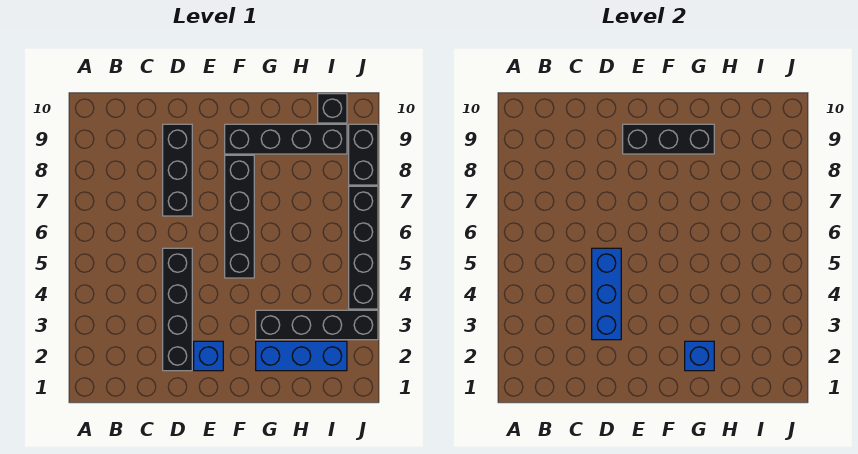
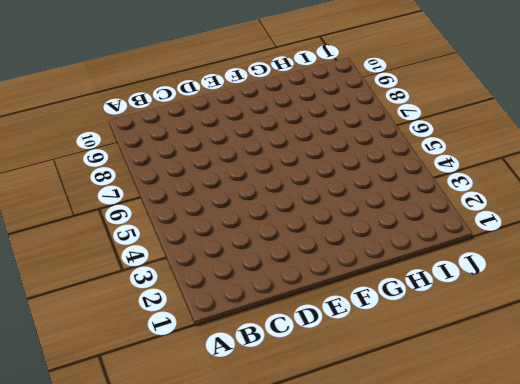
none -> black brick D2:D5 level 1
none -> black brick D7:D9 level 1
none -> blue brick E2 level 1

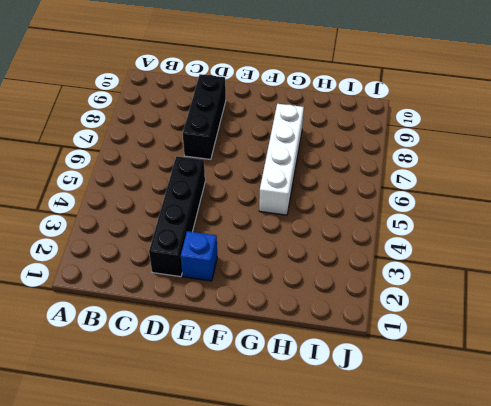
white brick G5:G8 level 1 -> none
none -> black brick F5:F8 level 1
none -> black brick F9:I9 level 1
none -> blue brick G2:I2 level 1

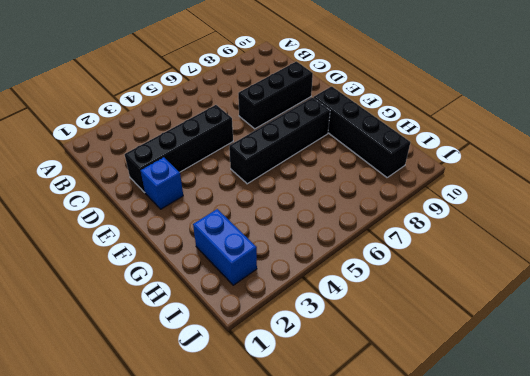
blue brick H2:I2 level 1 -> blue brick G2:I2 level 1
none -> black brick G3:J3 level 1
none -> black brick I10 level 1
none -> black brick J4:J7 level 1

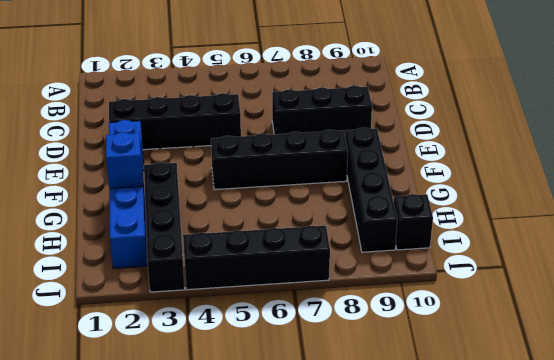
none -> black brick J8:J9 level 1
none -> blue brick D3:D5 level 2
none -> black brick E9:G9 level 2

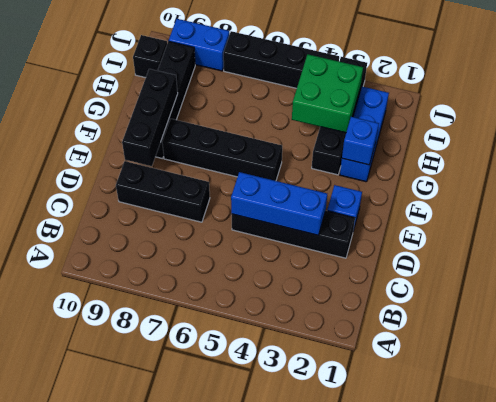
green brick H3:I4 level 2 -> none
blue brick J8:J9 level 1 -> black brick J8:J9 level 1

